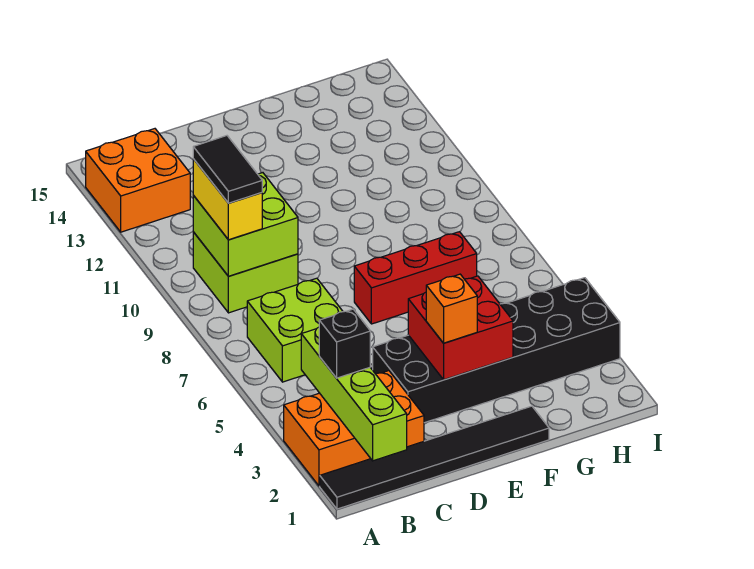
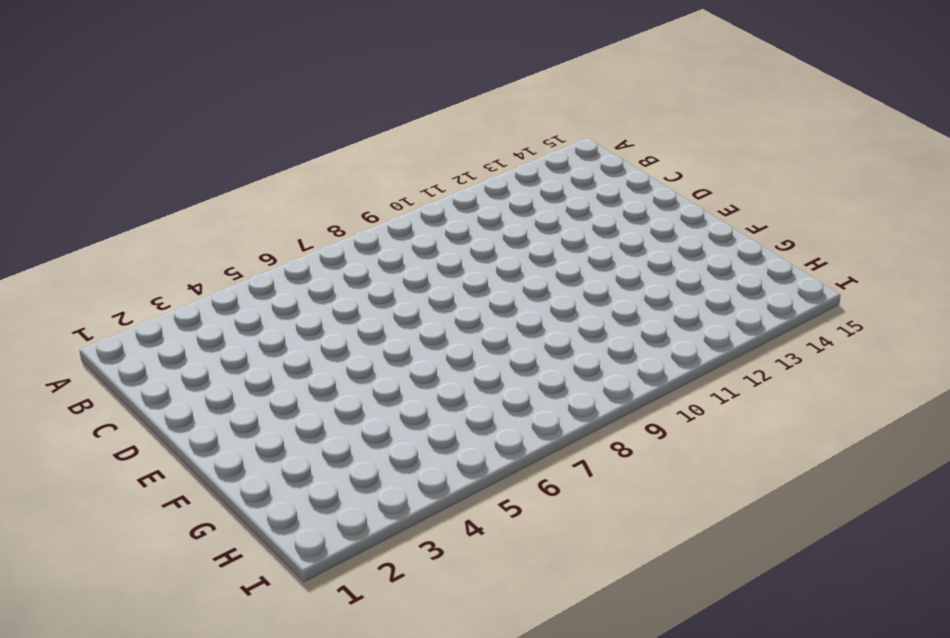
none -> black tile A1:F1 level 1
none -> orange brick A2:C3 level 1
none -> orange brick A13:B14 level 1

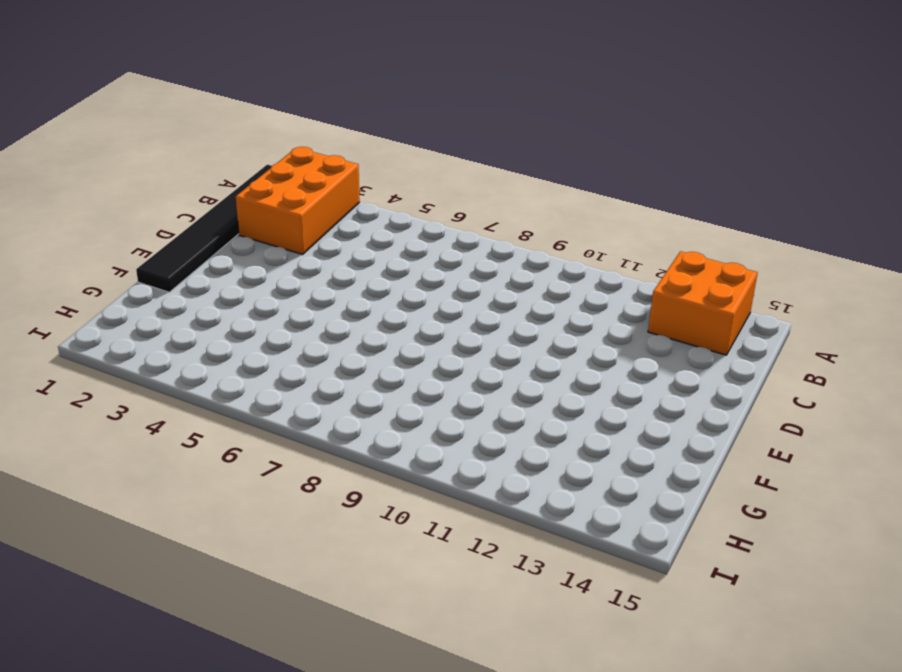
none -> lime brick B6:C7 level 1
none -> lime brick B9:C10 level 1
none -> black brick D3:I4 level 1

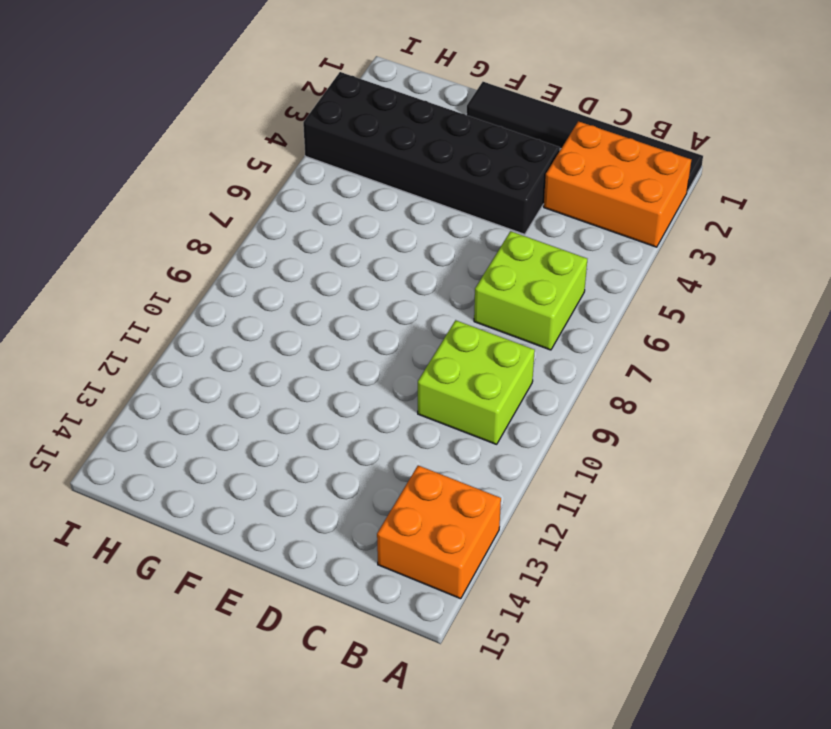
none -> red brick E7:G7 level 1
none -> lime brick B1:B4 level 2
none -> lime brick B9:C10 level 2

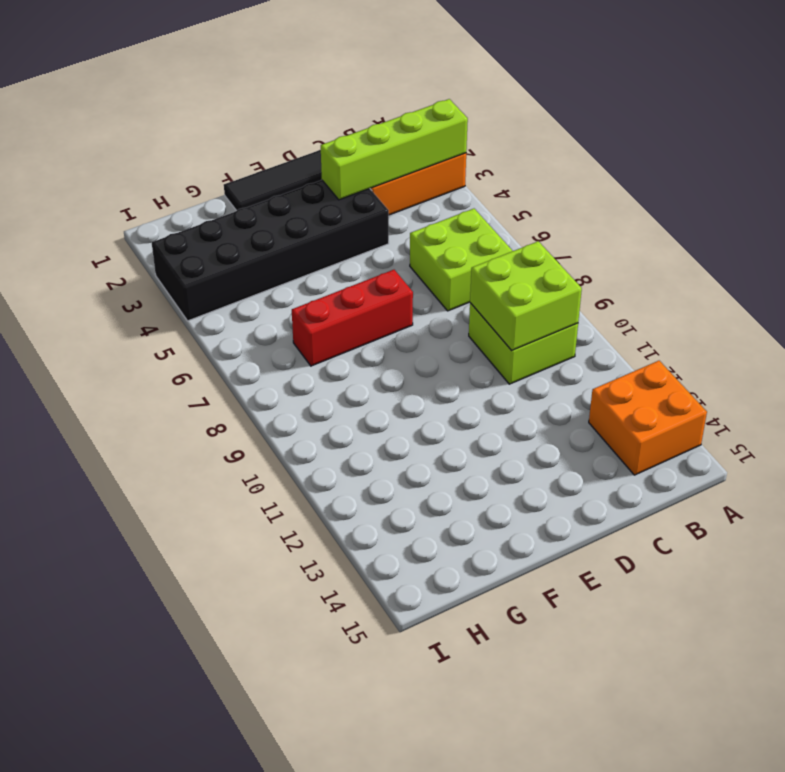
lime brick A3:D3 level 2 -> lime brick B1:B4 level 2
none -> red brick E3:F4 level 2
none -> black brick B3 level 3
none -> yellow brick B9:B10 level 3

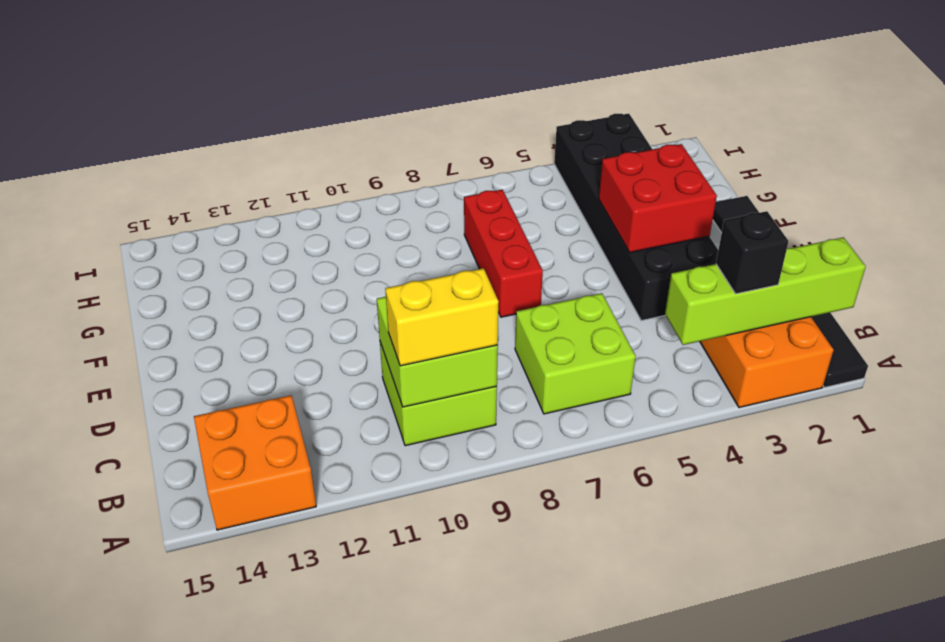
none -> orange brick E3 level 3
none -> black tile B9:B10 level 4

